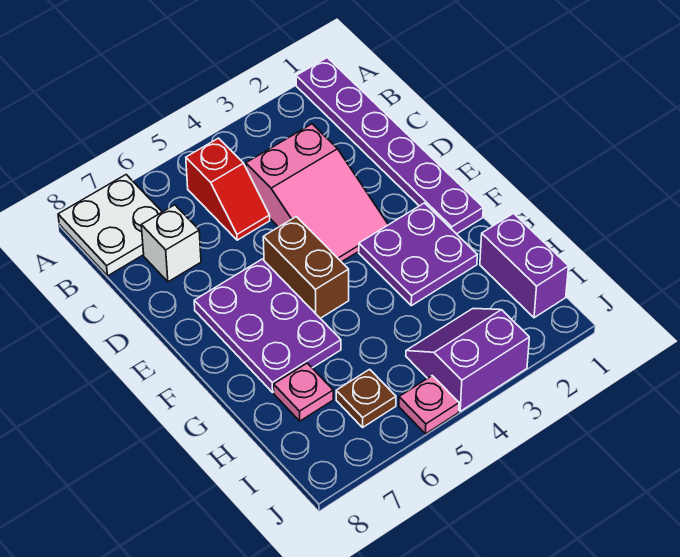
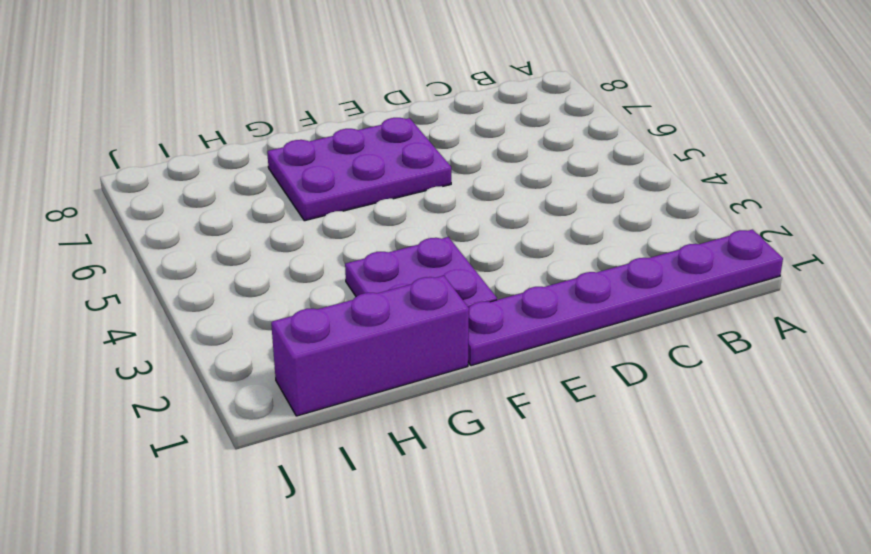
purple brick G1:I1 level 1 -> purple brick H1:I1 level 1
none -> white plate A7:B8 level 1
none -> red slope B5:C5 level 1 top B
none -> pink slope C3:E4 level 1 top C

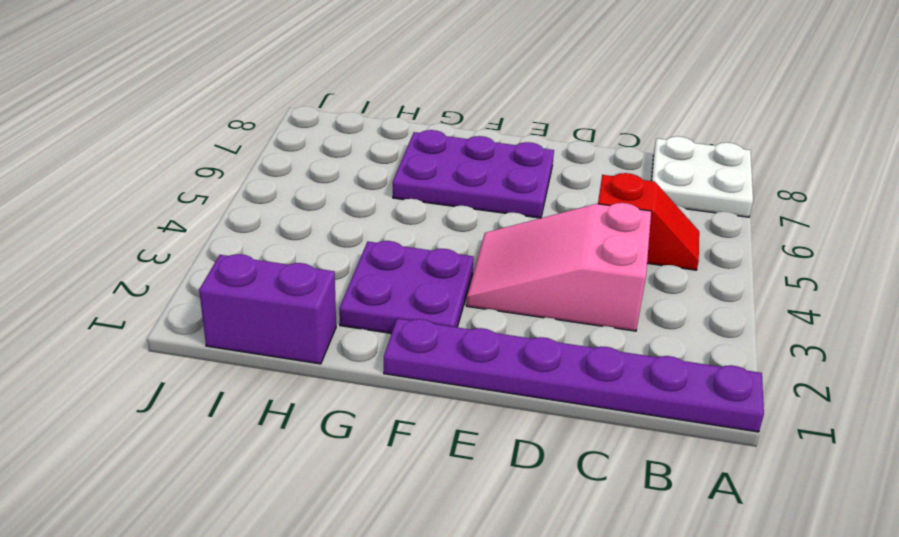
red slope B5:C5 level 1 top C -> red slope B5:C5 level 1 top B
none -> white brick C7 level 1
none -> brown brick E5:F5 level 1
none -> pink plate H7 level 1

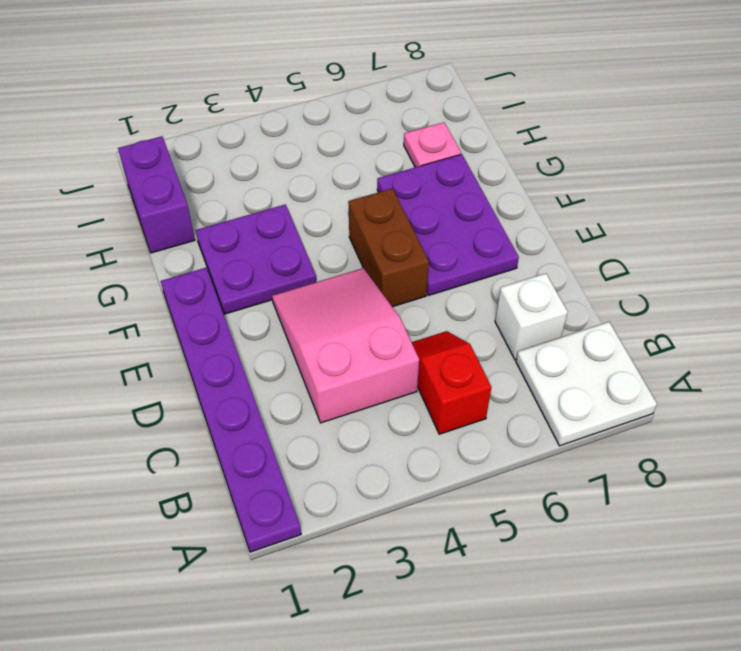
none -> purple slope I3:J4 level 1 top J
none -> brown plate I6 level 1
none -> pink plate J5 level 1

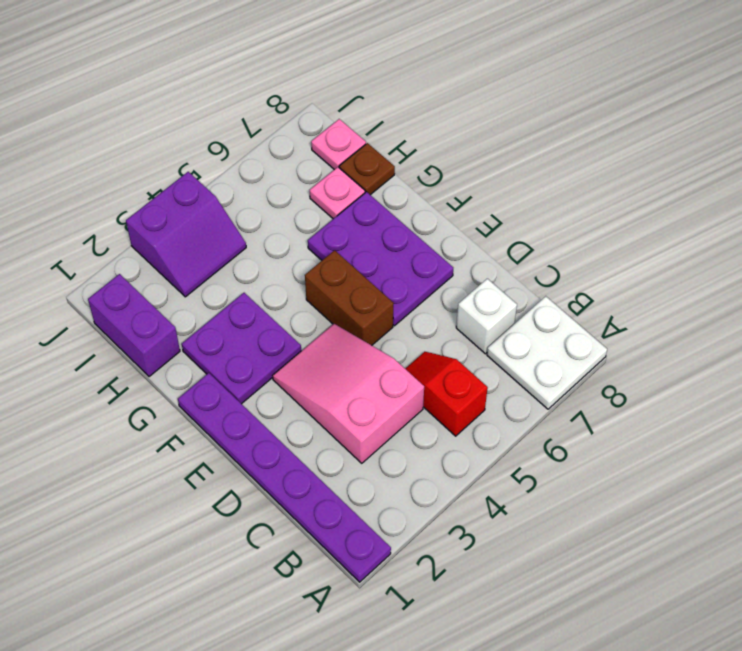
brown plate H8 level 1 -> brown plate I6 level 1
pink plate I8 level 1 -> pink plate J5 level 1

